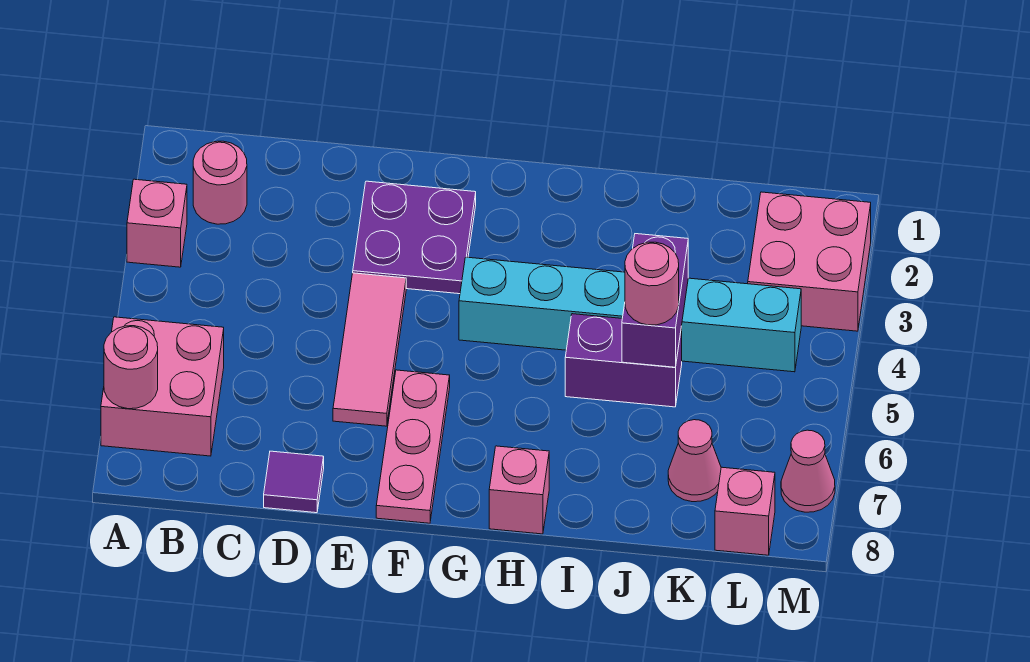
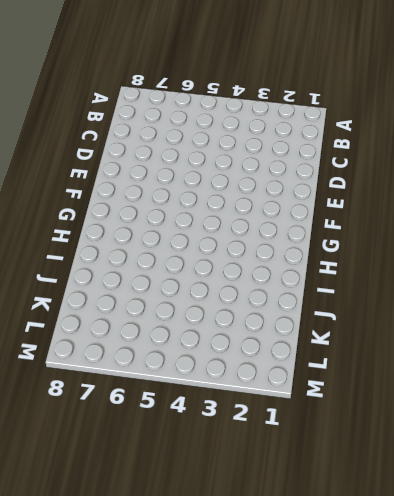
none -> pink brick A3 level 1
none -> pink brick A6:B7 level 1
none -> pink round brick B2 level 1

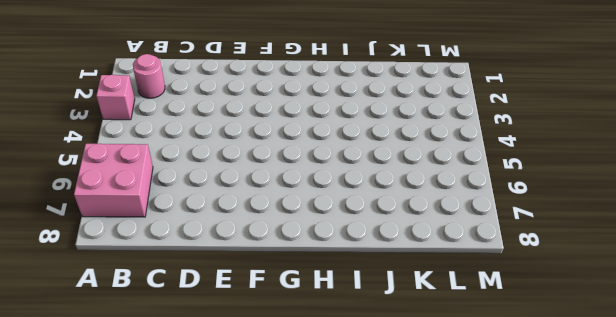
none -> purple tile D8 level 1
none -> purple plate E2:F3 level 1
none -> pink tile E4:E6 level 1

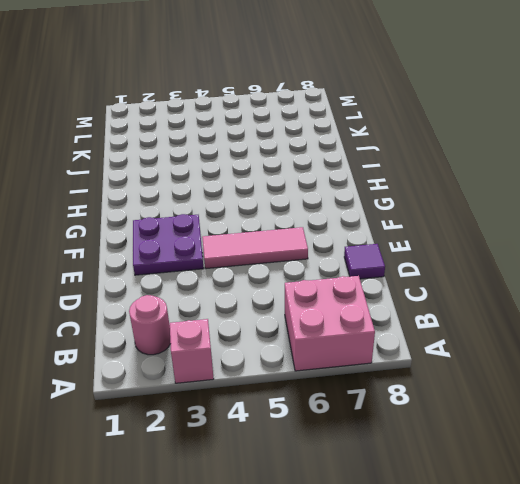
none -> pink plate F6:F8 level 1
none -> cyan brick G4:L4 level 1
none -> pink brick H8 level 1

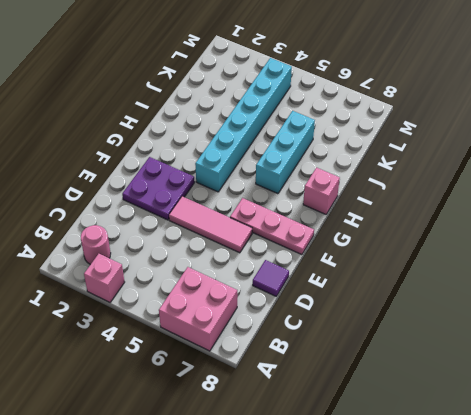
cyan brick H6:J6 level 1 -> none
none -> purple brick I5:J5 level 1
none -> pink cone K7 level 1
none -> pink brick L2:M3 level 1

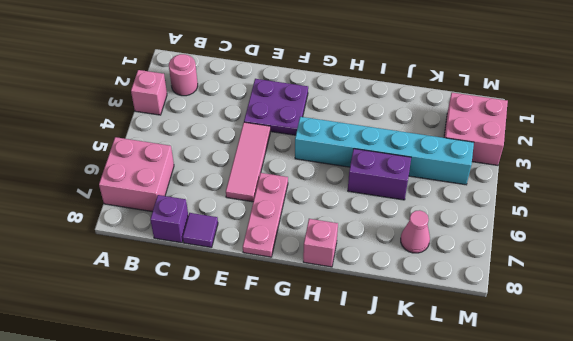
purple brick C8 level 1 -> none
none -> pink brick L8 level 1
none -> pink cone M7 level 1
none -> pink round brick A7 level 2

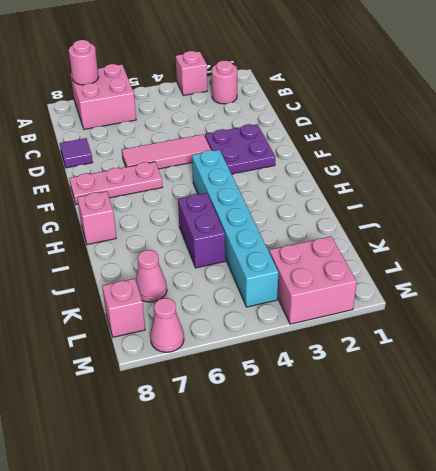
none -> purple brick J4:J5 level 2
none -> pink round brick J5 level 3

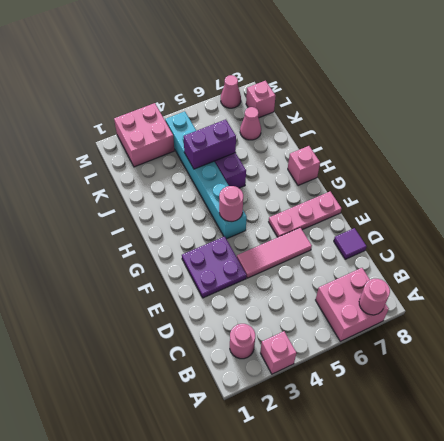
pink round brick G4 level 2 -> pink round brick J5 level 3

